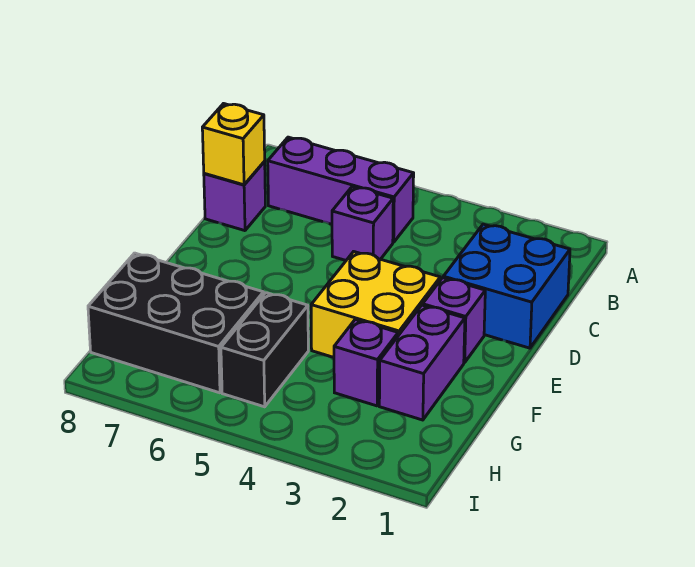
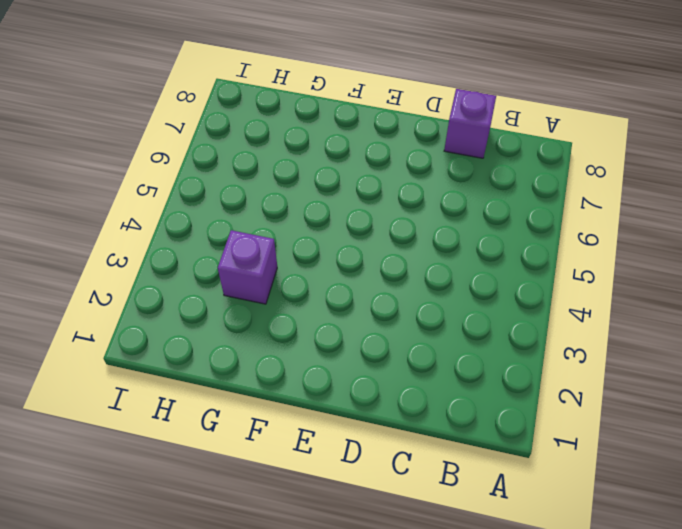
none -> purple brick B5:B7 level 1
none -> blue brick C1:D2 level 1

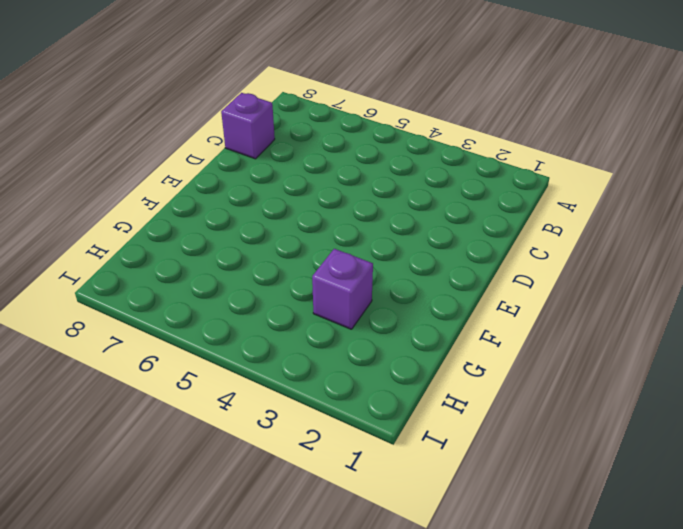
none -> purple brick B5:B7 level 1
none -> blue brick C1:D2 level 1

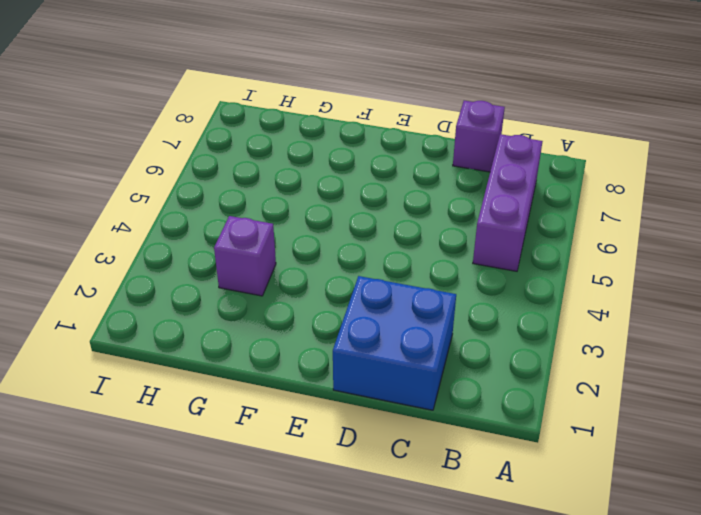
none -> purple brick C5 level 1
none -> purple brick E2 level 1

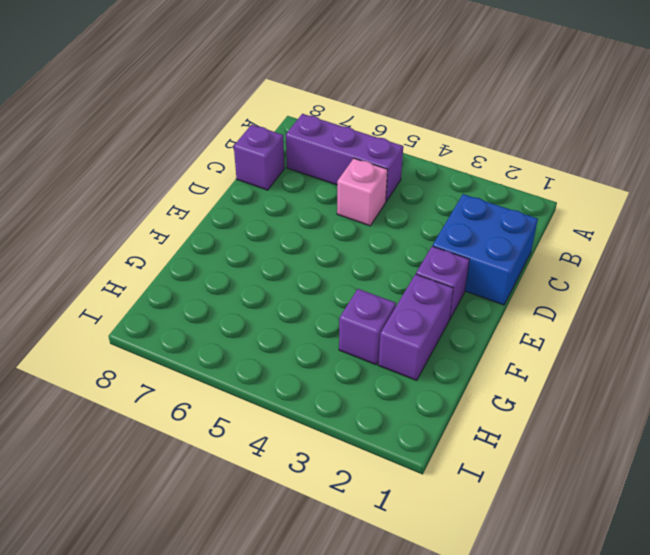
pink brick C5 level 1 -> purple brick C5 level 1
none -> yellow brick E3:F4 level 1
none -> black brick G5:H5 level 1

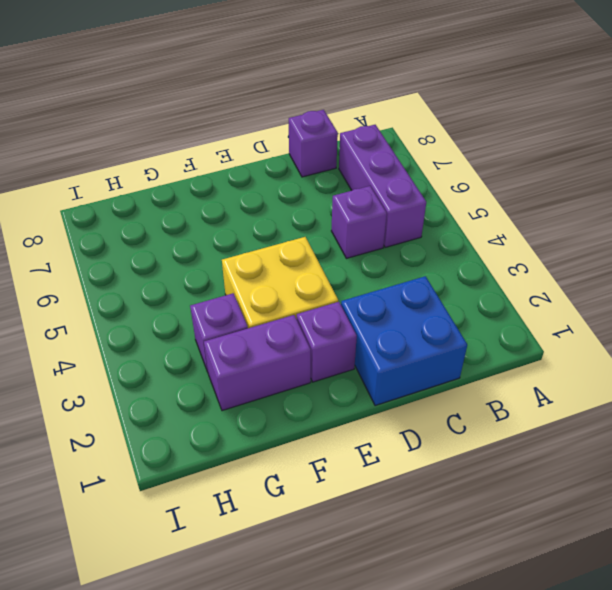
none -> black brick G5:H5 level 1
none -> black brick G6:H8 level 1

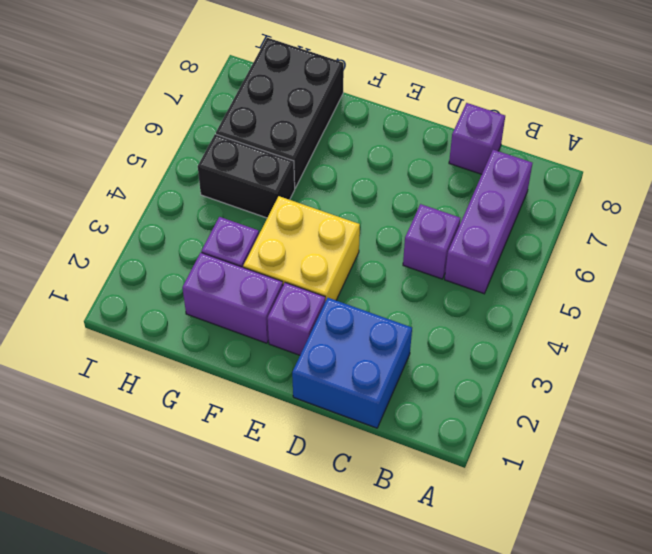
none -> yellow brick C8 level 2

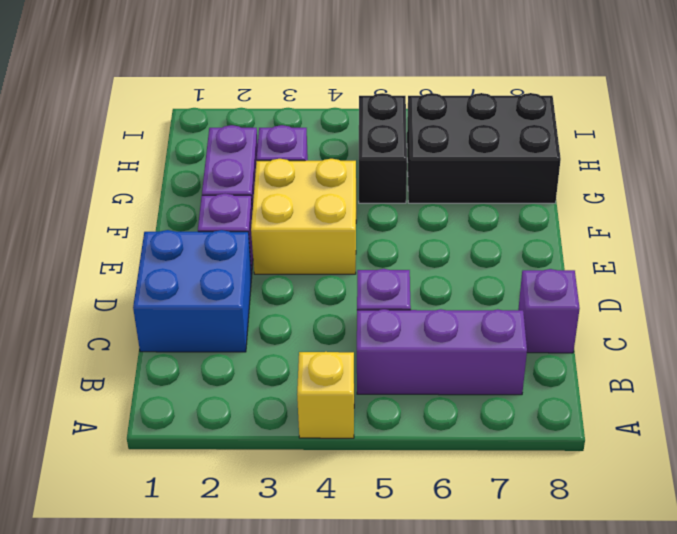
yellow brick A4 level 1 -> yellow brick C8 level 2

